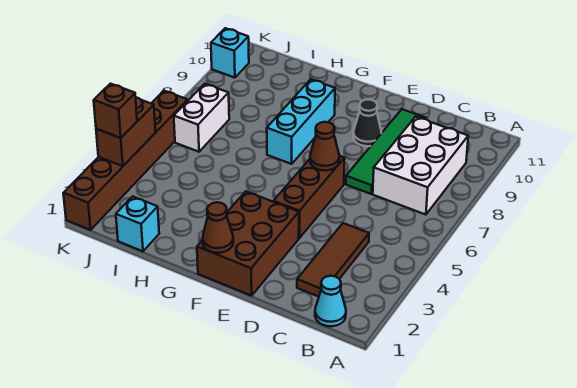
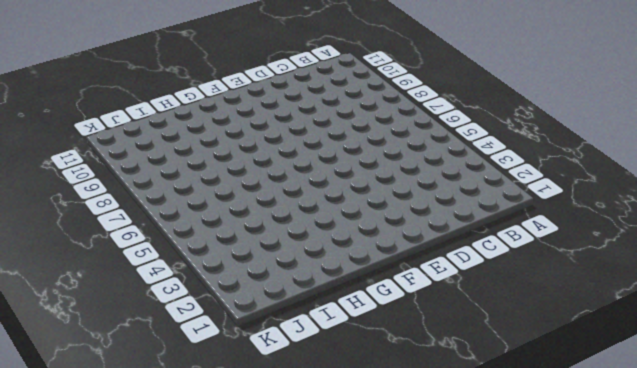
none -> cyan cone B1 level 1
none -> white brick B7:C9 level 1
none -> brown tile C2:C4 level 1

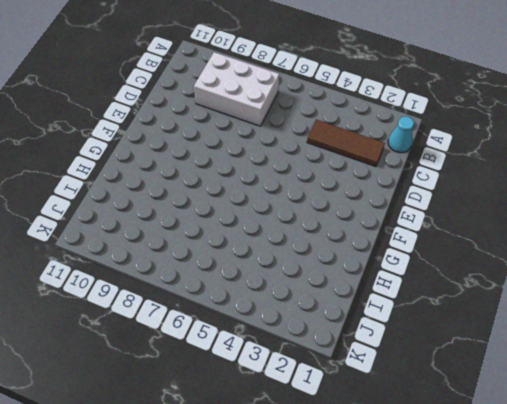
none -> green tile D7:D10 level 1
none -> brown brick E1:F3 level 1
none -> brown brick E4:E6 level 1

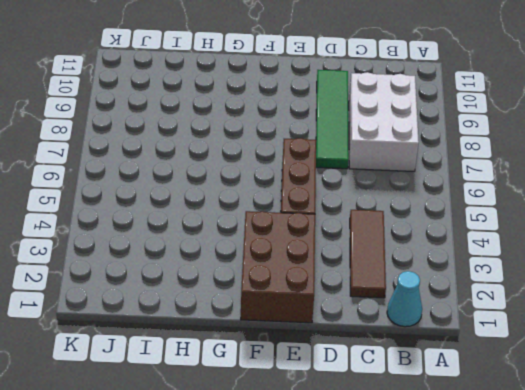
none -> black cone E9 level 1
none -> cyan brick G7:G9 level 1
none -> cyan brick I1 level 1

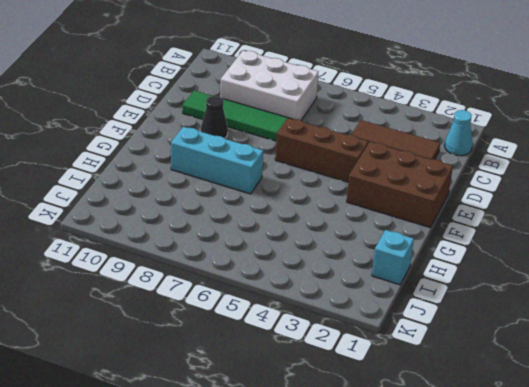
none -> white brick J6:J7 level 1
none -> brown brick K1:K6 level 1
none -> cyan brick K10 level 1

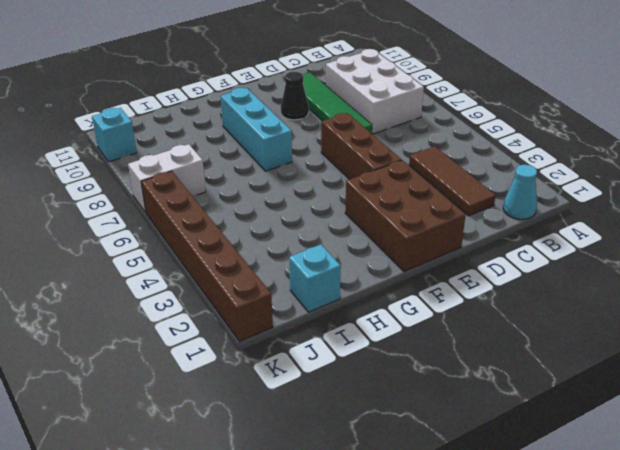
white brick J7:K7 level 1 -> white brick J6:J7 level 1
none -> brown cone E6 level 2
none -> brown cone F1 level 2
none -> brown brick K3:K4 level 2

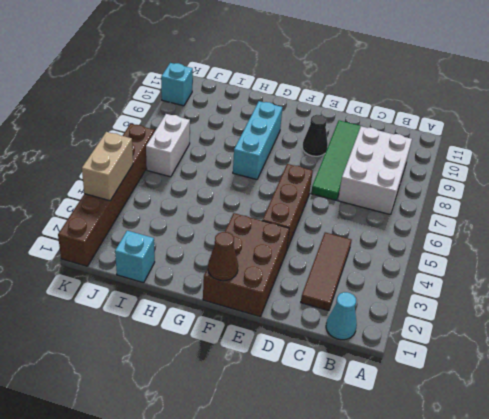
tan brick K3:K4 level 2 -> brown brick K3:K4 level 2
none -> brown cone E6 level 2
none -> brown brick K3 level 3

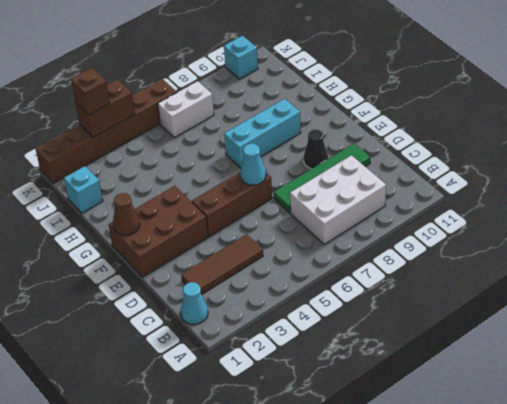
cyan cone E6 level 2 -> brown cone E6 level 2

